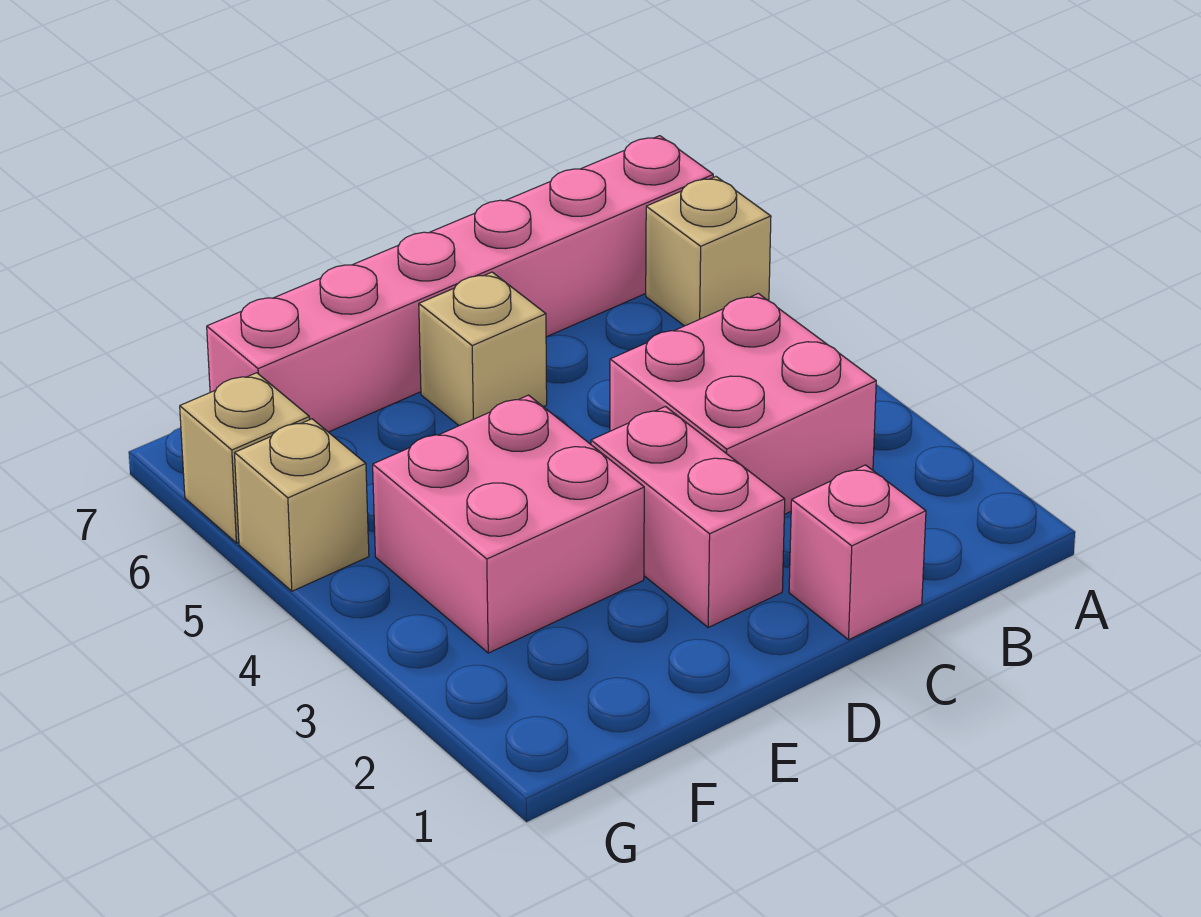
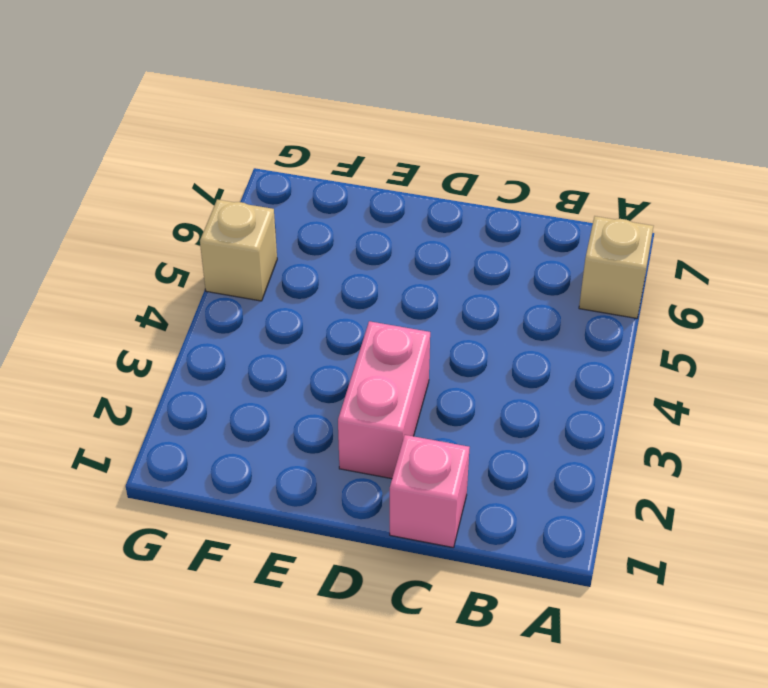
none -> pink brick A7:F7 level 1
none -> pink brick B3:C4 level 1

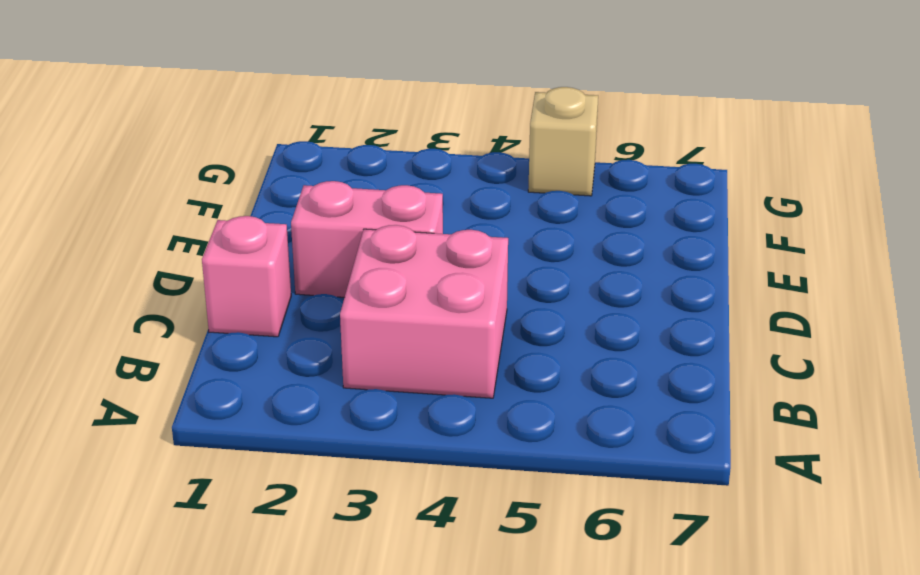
none -> tan brick A6 level 1
none -> pink brick A7:F7 level 1

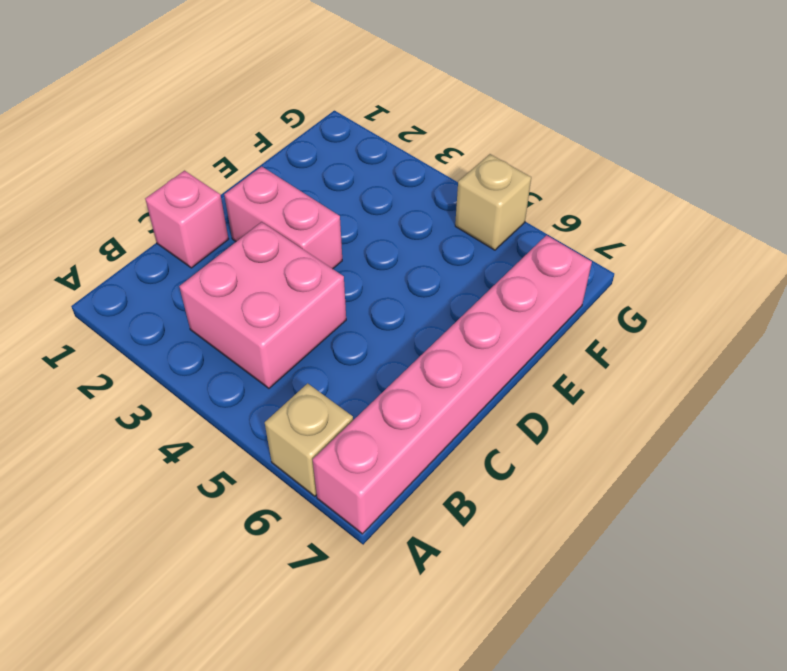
none -> tan brick D6 level 1
none -> pink brick E3:F4 level 1

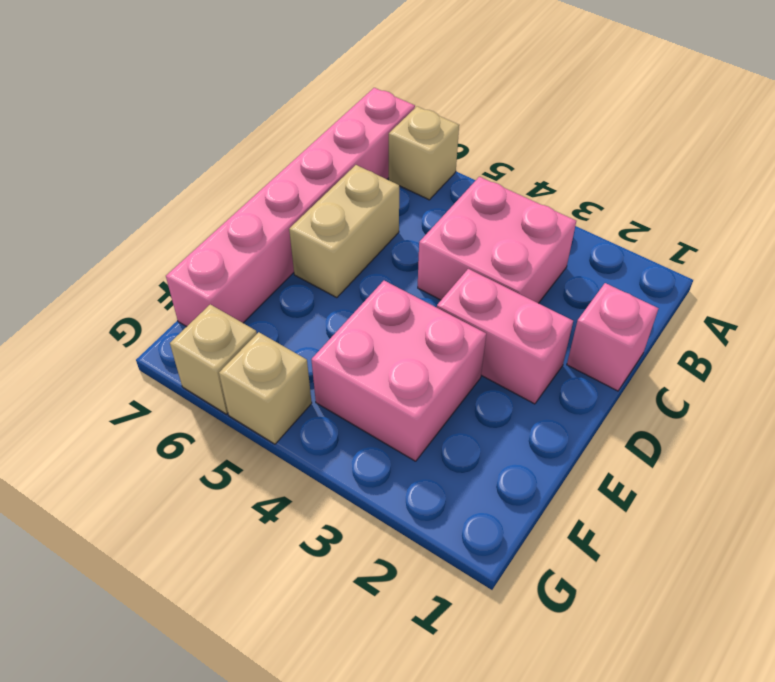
tan brick C6:D6 level 1 -> tan brick D6 level 1

